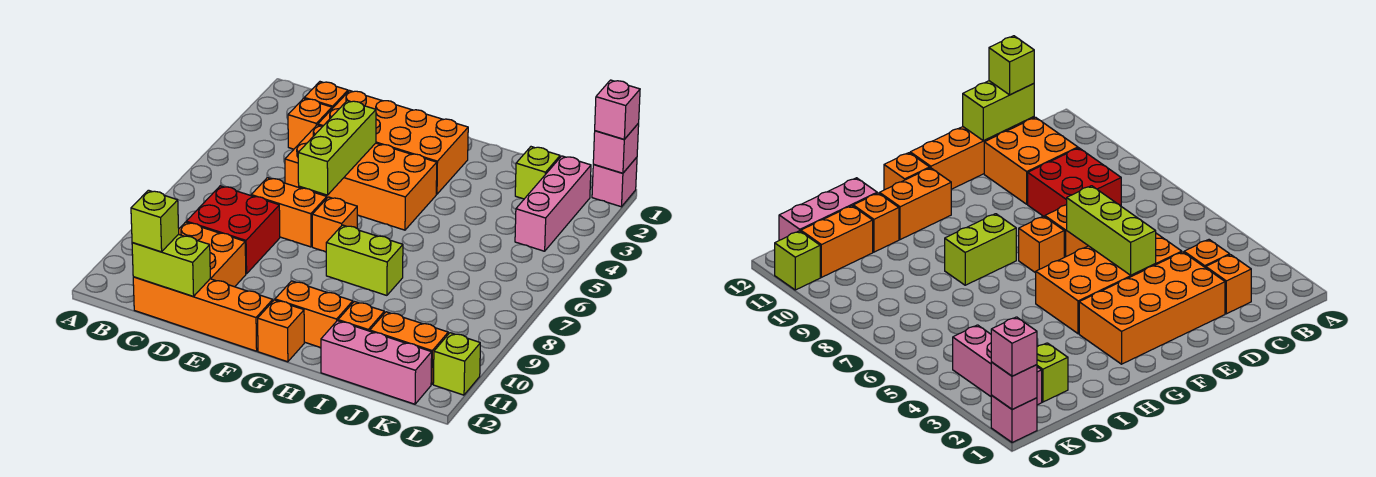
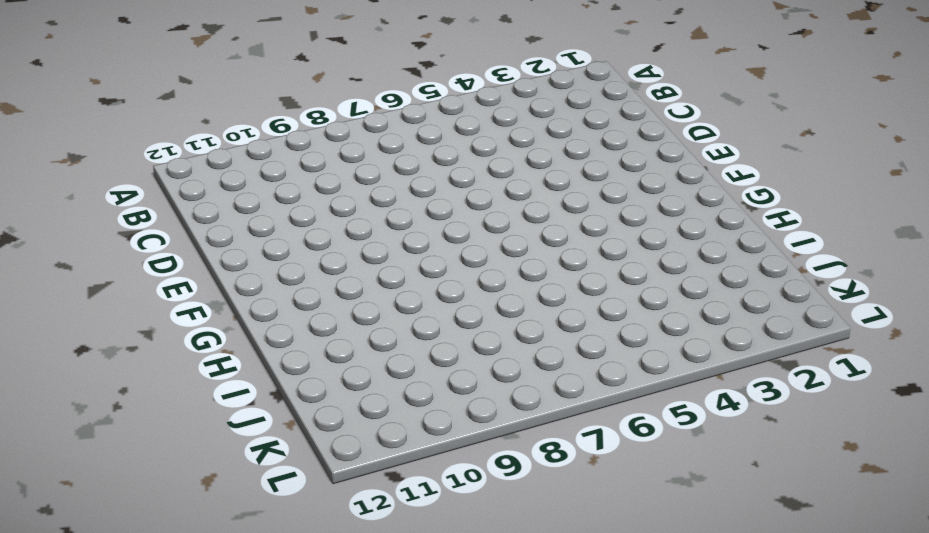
none -> orange brick C2 level 1
none -> orange brick C3 level 1
none -> red brick C8:D9 level 1

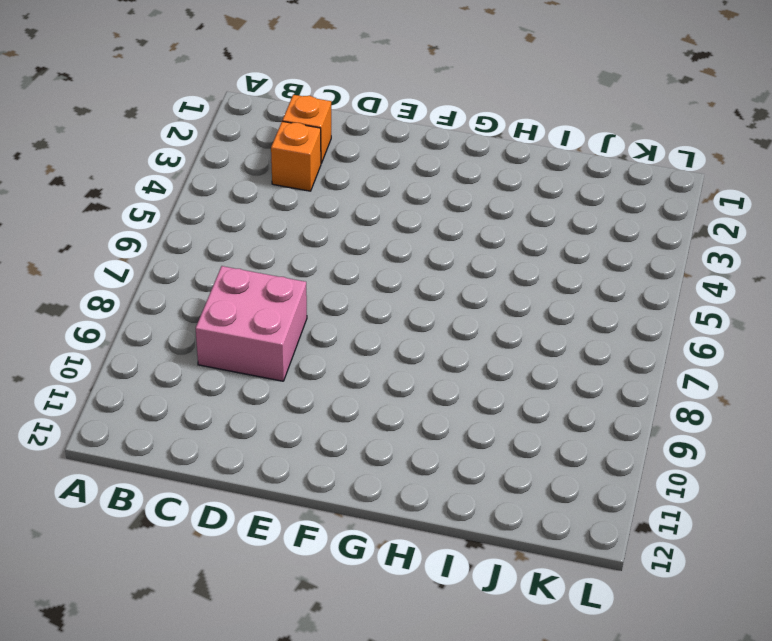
pink brick C8:D9 level 1 -> red brick C8:D9 level 1
none -> orange brick C10:D11 level 1
none -> orange brick C12:F12 level 1
none -> orange brick D2:G3 level 1

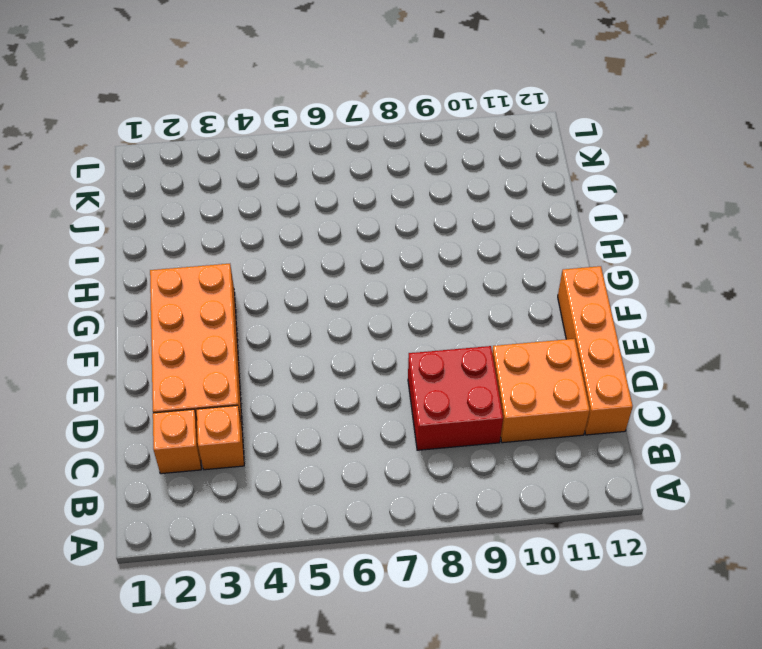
none -> orange brick D4:G5 level 1
none -> orange brick D7:E7 level 1
none -> orange brick F7 level 1

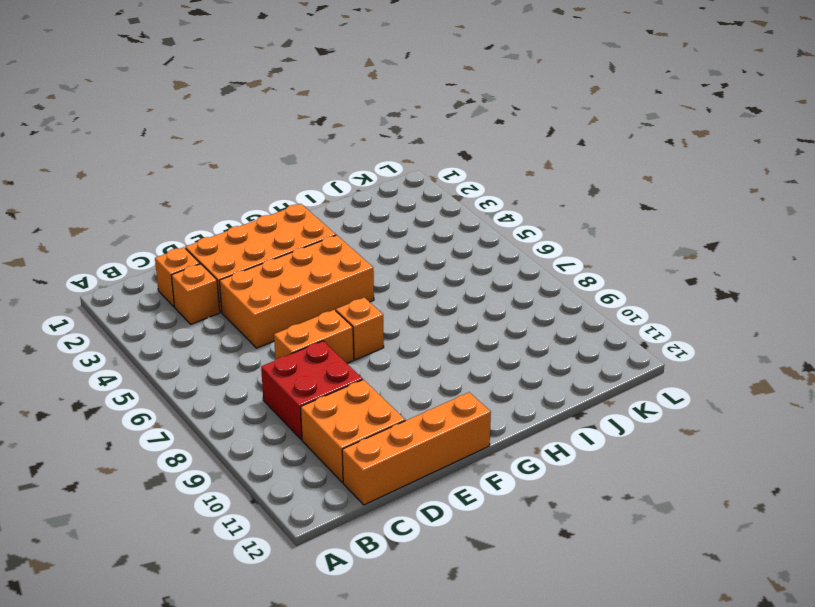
none -> lime brick G8:H8 level 1
none -> orange brick G11:H11 level 1
none -> orange brick G12 level 1

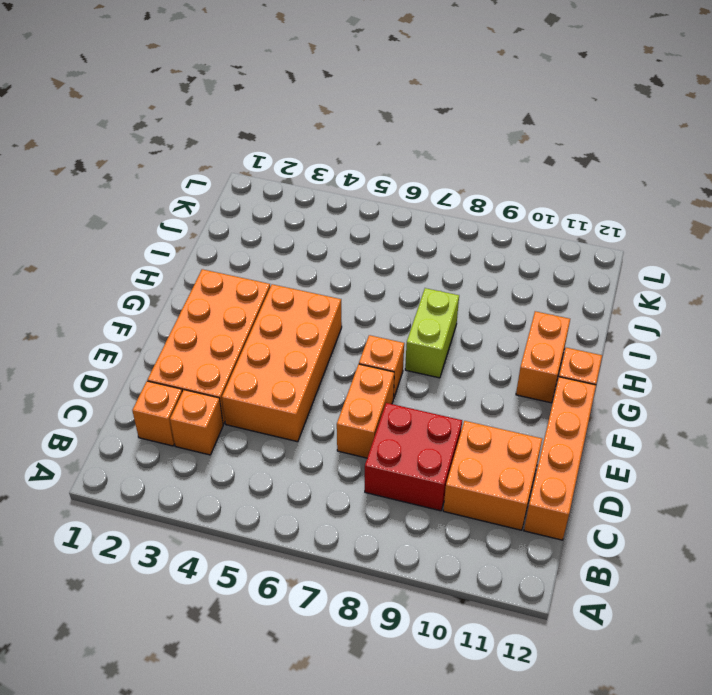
none -> orange brick I11 level 1
none -> pink brick I12:K12 level 1
none -> lime brick J2 level 1

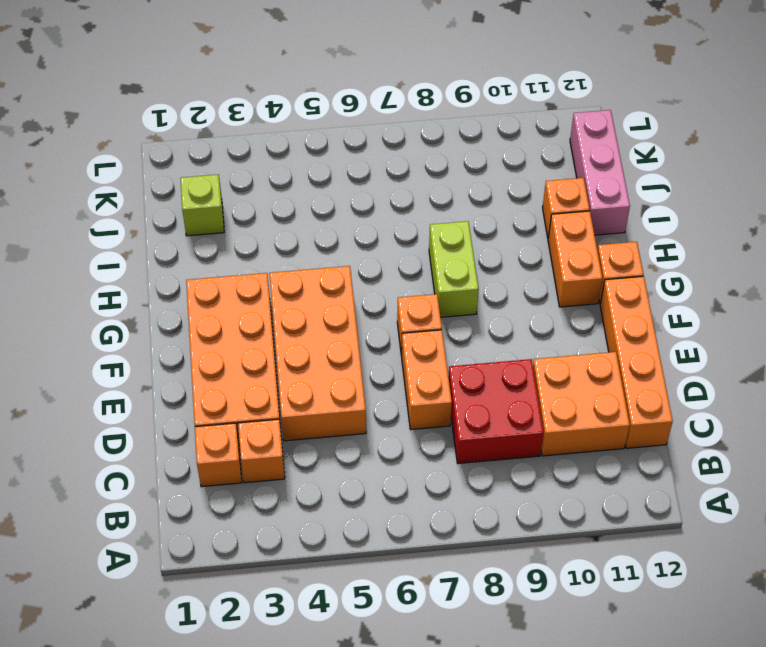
none -> orange brick J11:K11 level 1
none -> pink brick K2:K4 level 1
none -> pink brick L1 level 1

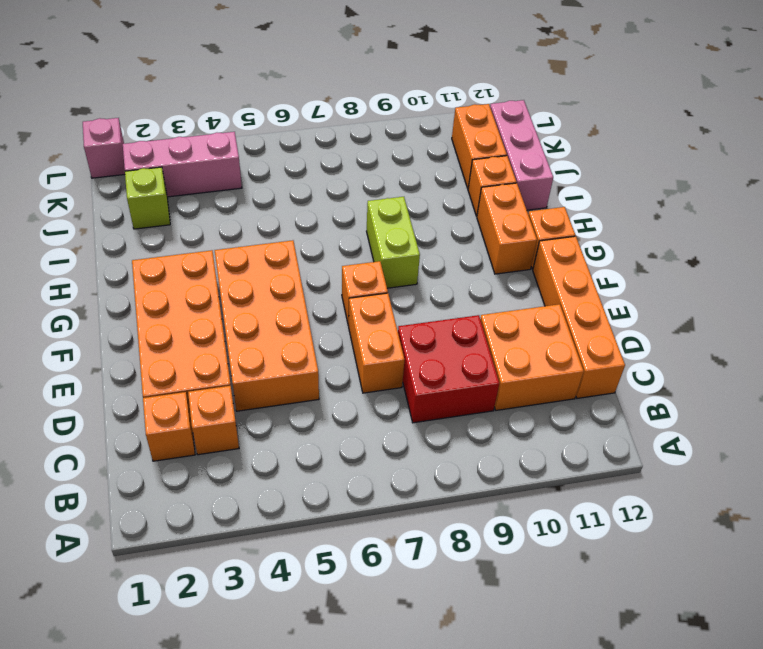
none -> lime brick L11 level 1
none -> lime brick C12:D12 level 2
none -> lime brick E4:E6 level 2

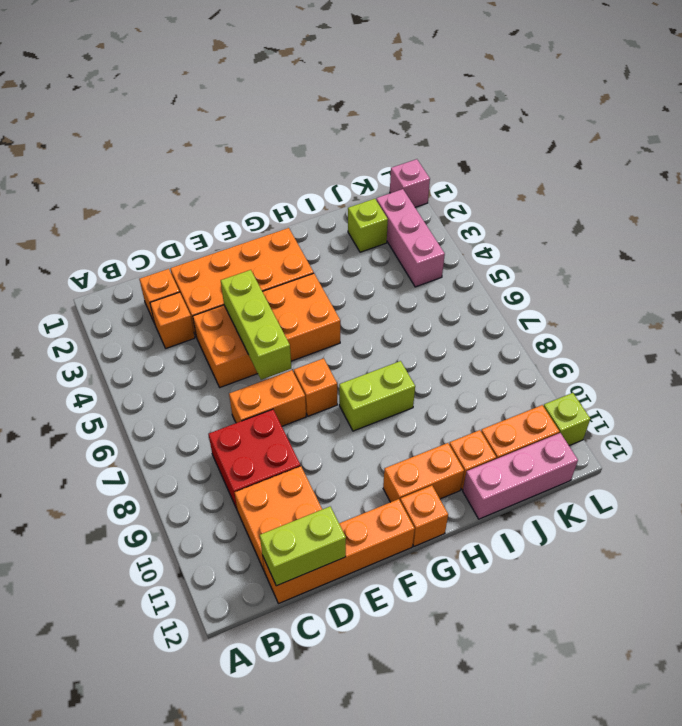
none -> pink brick L1 level 2
none -> lime brick C12 level 3
none -> pink brick L1 level 3

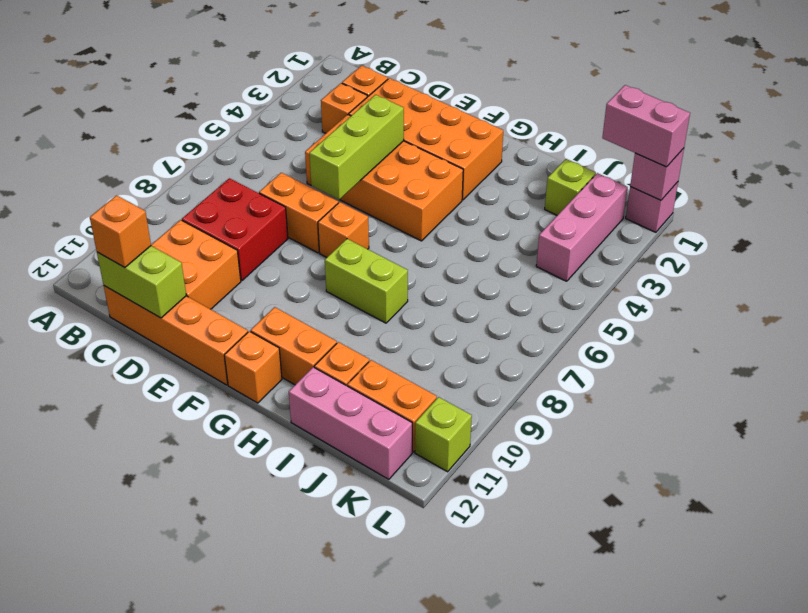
orange brick C12 level 3 -> lime brick C12 level 3
pink brick K1:L1 level 3 -> pink brick L1 level 3

